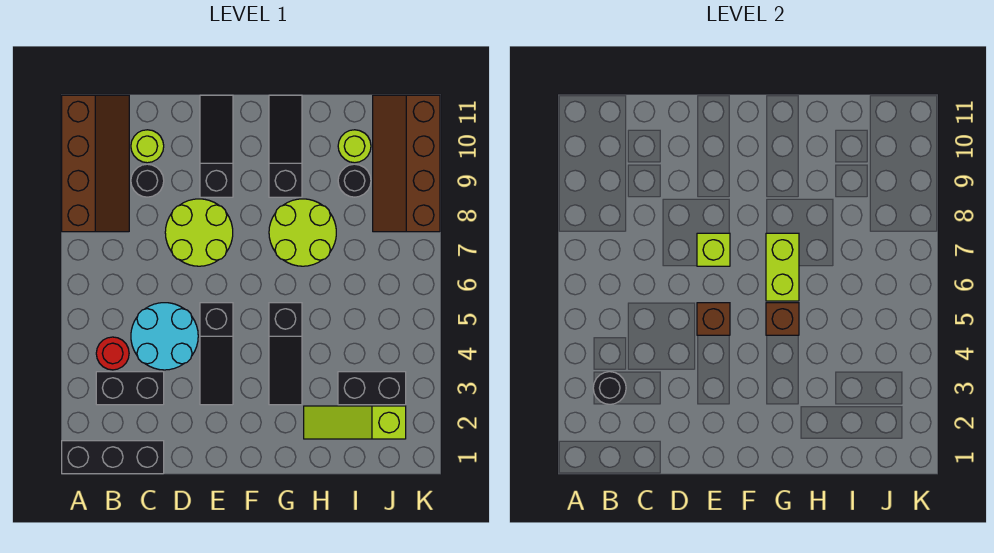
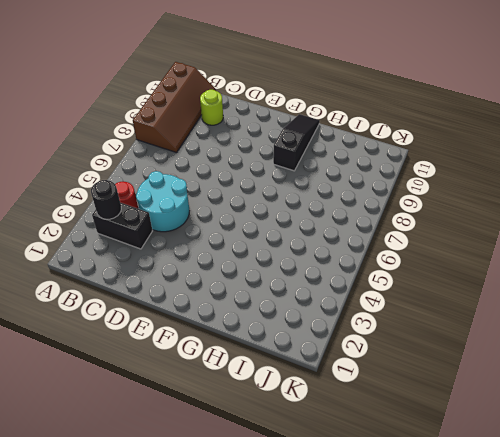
none -> black brick A1:C1 level 1
none -> black round brick C9 level 1
none -> lime round brick D7:E8 level 1

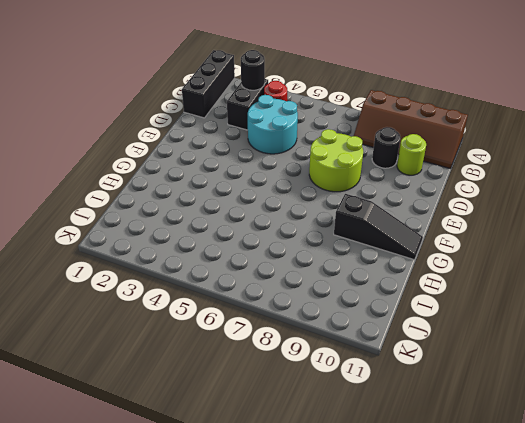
none -> black slope E3:E5 level 1 top 5
none -> black slope E9:E11 level 1 top 9
none -> black slope G3:G5 level 1 top 5

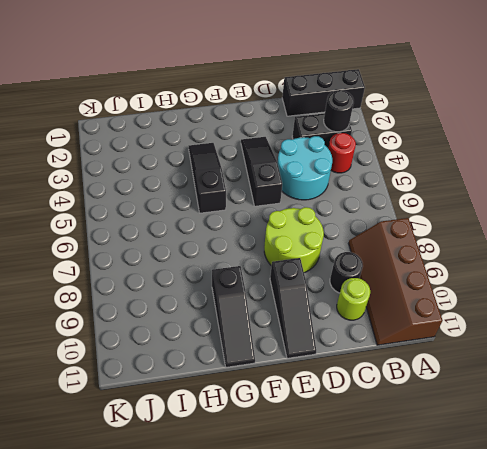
none -> lime round brick G7:H8 level 1
none -> lime slope H2:J2 level 1 top J
none -> black brick I3:J3 level 1

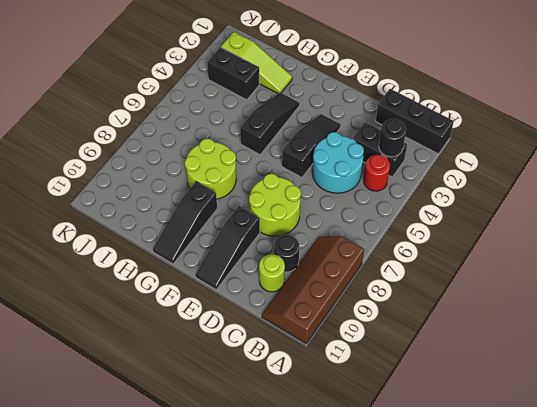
none -> black round brick I9 level 1
none -> lime round brick I10 level 1
none -> brown slope J8:K11 level 1 top K

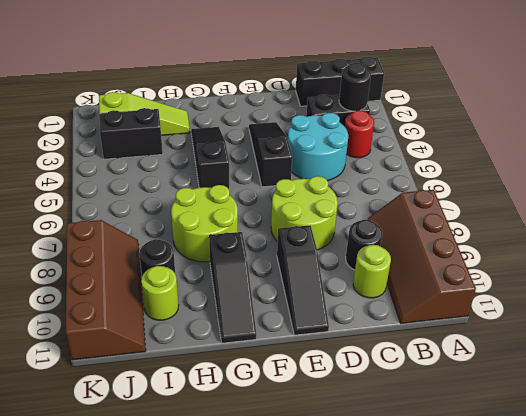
none -> brown brick E5 level 2
none -> lime brick E7 level 2
none -> brown brick G5 level 2

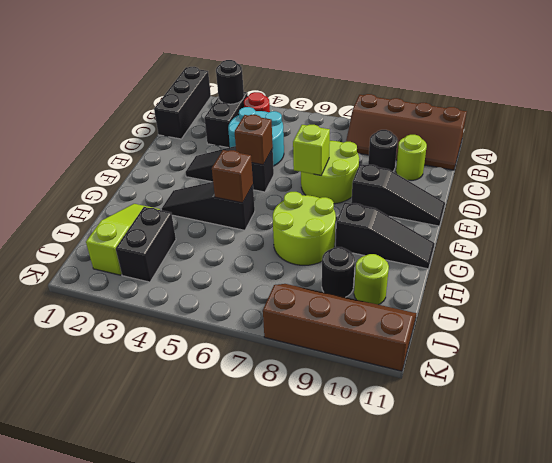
none -> lime brick G6:G7 level 2

